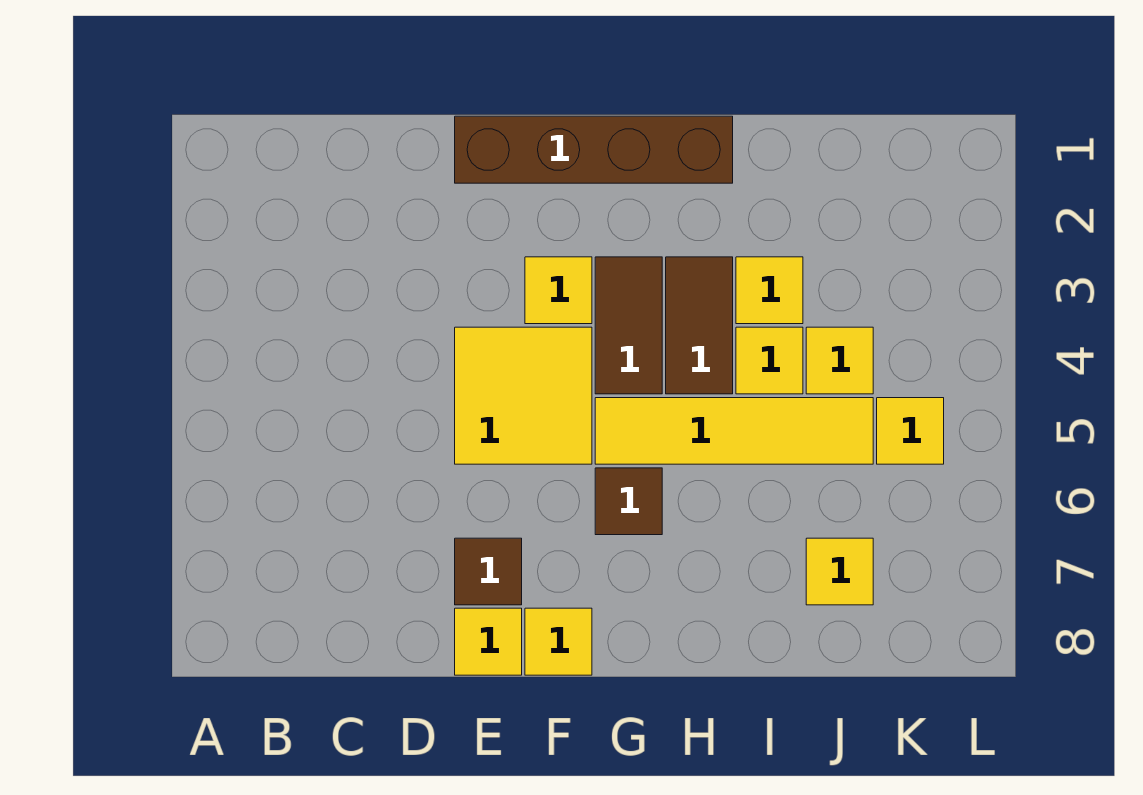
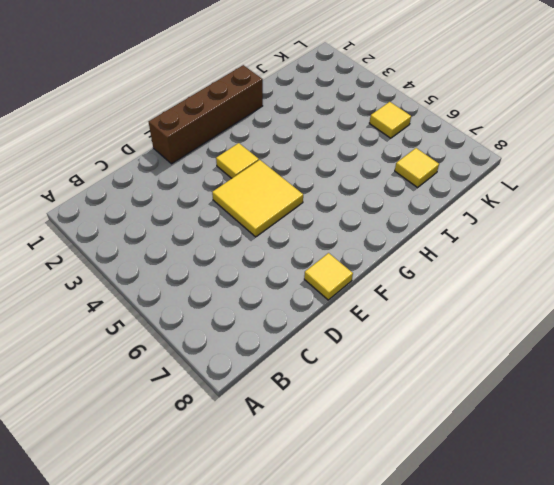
none -> brown tile E7 level 1
none -> yellow tile F8 level 1
none -> brown tile G3:G4 level 1

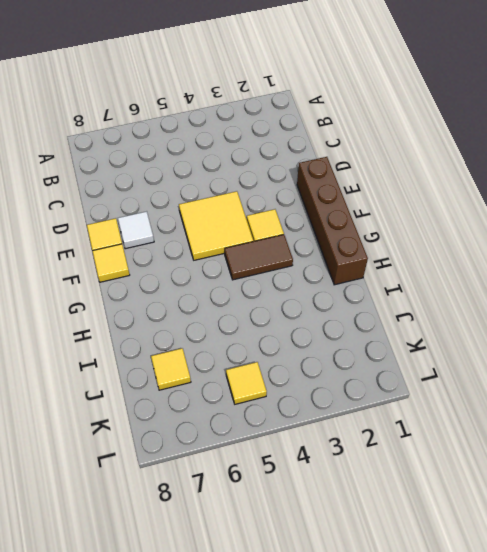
white tile E7 level 1 -> brown tile E7 level 1
none -> yellow tile G5:J5 level 1
none -> brown tile G6 level 1
none -> brown tile H3:H4 level 1

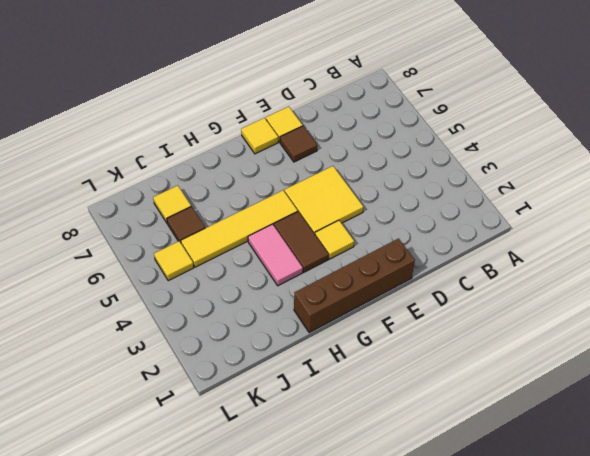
pink tile H3:H4 level 1 -> brown tile H3:H4 level 1
brown tile J6 level 1 -> brown tile G6 level 1
none -> yellow tile I3 level 1
none -> yellow tile I4 level 1
none -> yellow tile J4 level 1

